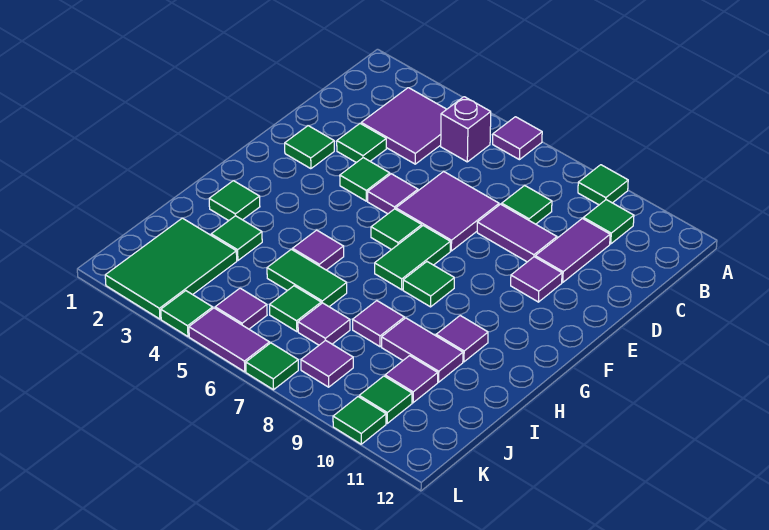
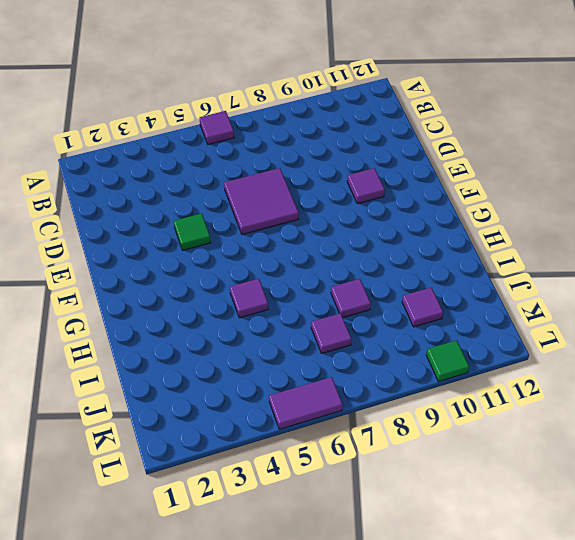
none -> green tile A9 level 1
none -> purple tile B3:C4 level 1
none -> purple brick B5 level 1
none -> green tile B10 level 1

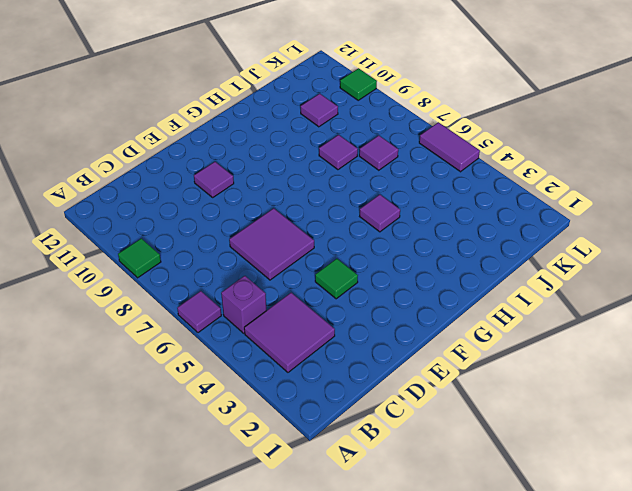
none -> green tile B10 level 1
none -> green tile C8 level 1
none -> purple tile C10:D10 level 1
none -> green tile D3 level 1

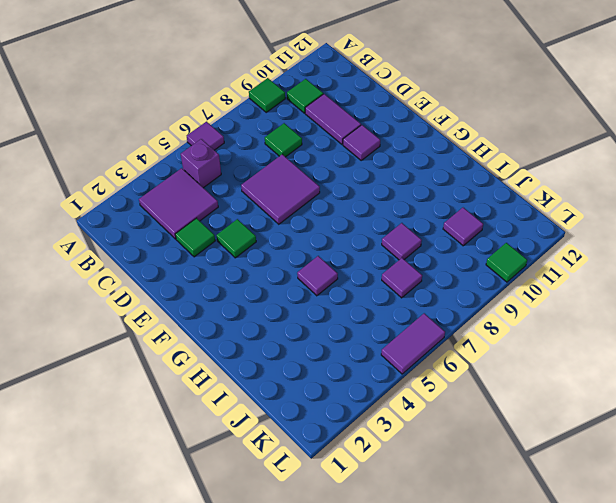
none -> purple tile D8:D9 level 1
none -> green tile E2 level 1
none -> purple tile E5 level 1
none -> green tile F6 level 1

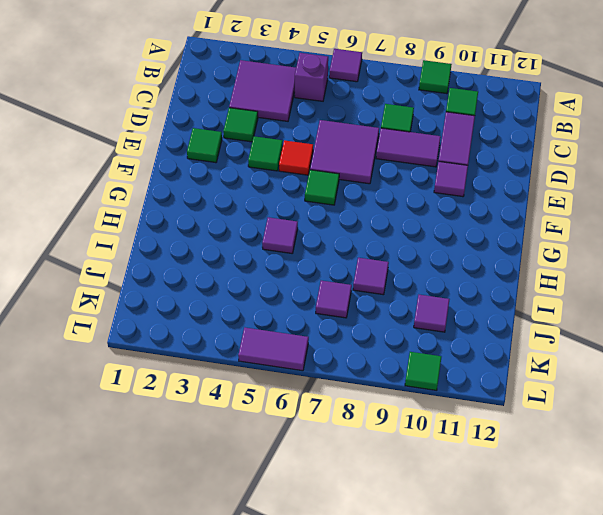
red tile E5 level 1 -> purple tile E5 level 1
none -> green tile F7:G7 level 1
none -> green tile G8 level 1
none -> green tile H2 level 1
none -> purple tile H10 level 1

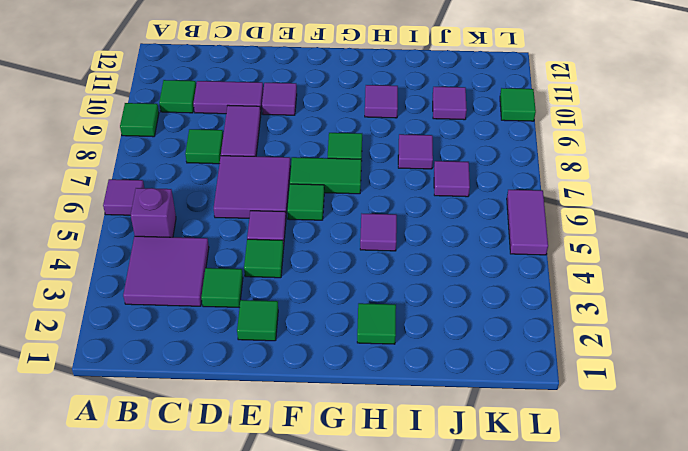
none -> green tile I3 level 1
none -> green tile I5:I6 level 1
none -> purple tile I9:I10 level 1
none -> green tile J2:L3 level 1

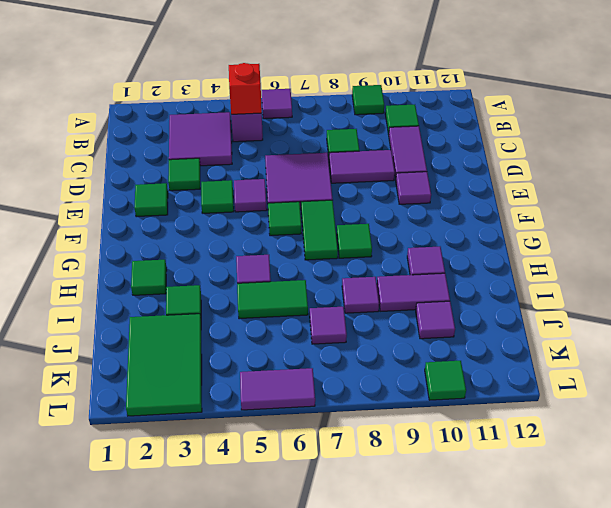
red brick B5 level 2 -> none
none -> green tile J6 level 1
none -> purple tile K5 level 1
none -> purple tile K8 level 1
none -> green tile K10 level 1

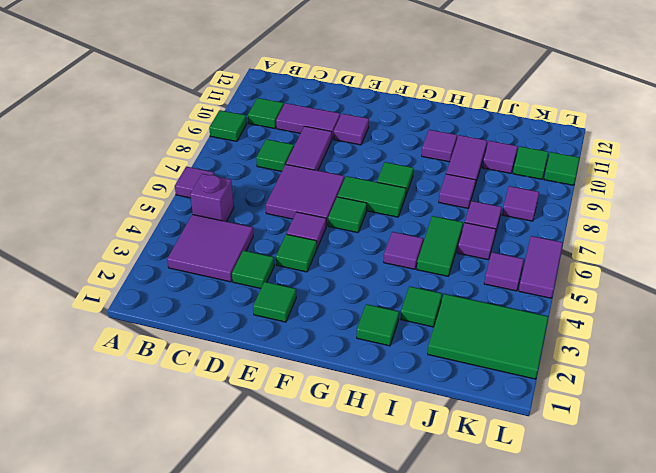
purple tile J6 level 1 -> green tile J6 level 1
none -> green tile L4 level 1
none -> green tile L7 level 1

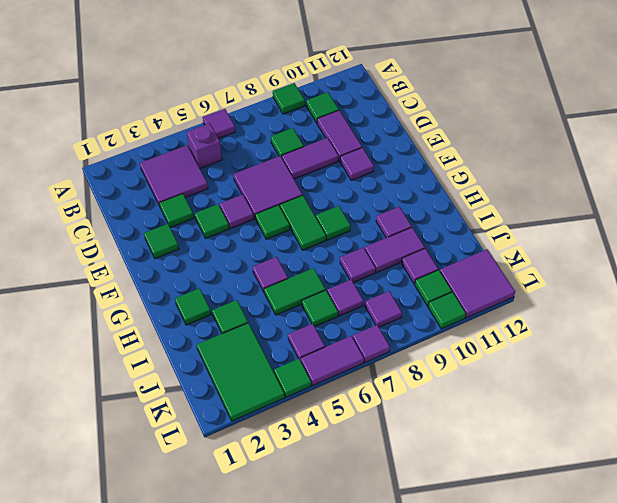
purple tile K11:L12 level 1 -> none
purple tile L7 level 1 -> green tile L7 level 1

